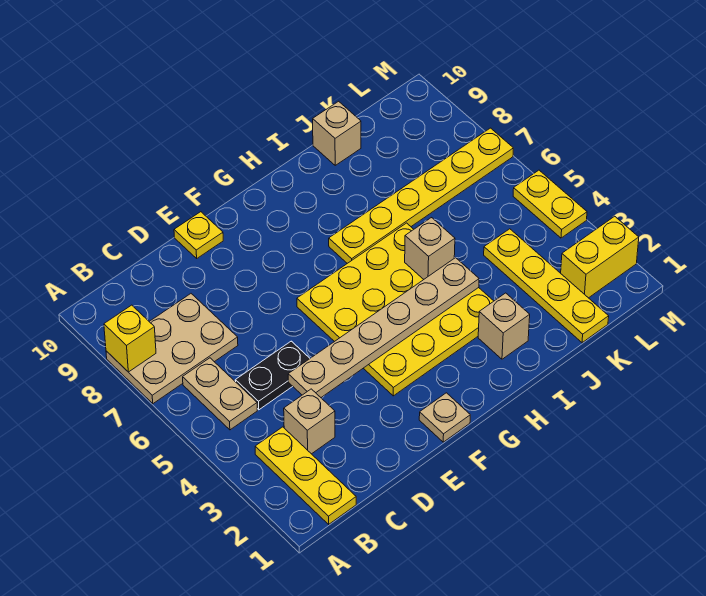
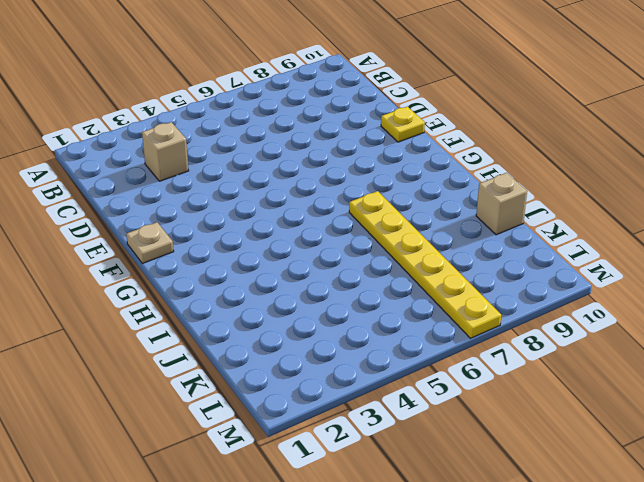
none -> tan plate A7:C8 level 1
none -> yellow plate B1:B3 level 1
none -> tan plate B5:B6 level 1

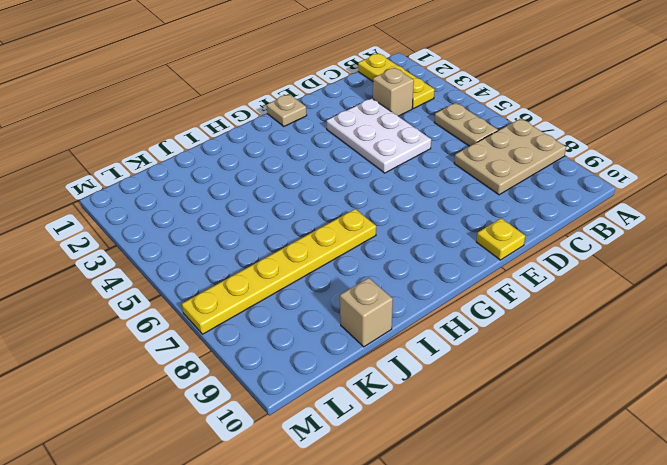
white plate D3:E5 level 1 -> black plate C5:D5 level 1
none -> yellow plate F3:I6 level 1
none -> tan brick I2 level 1
none -> yellow plate K1:K4 level 1

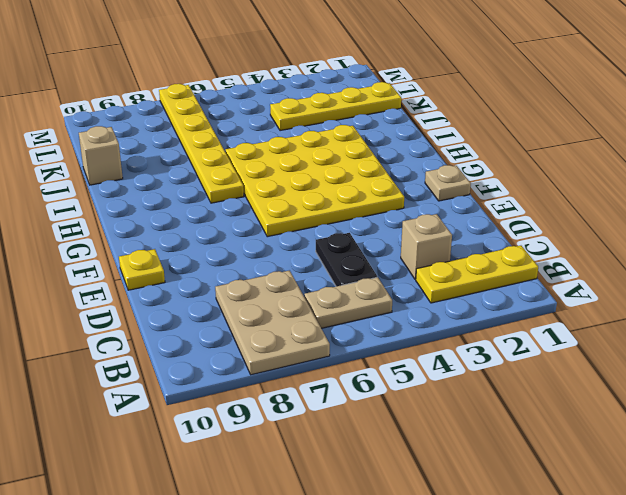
none -> tan brick I2 level 1
none -> yellow brick L2:M2 level 1
none -> yellow plate M4:M5 level 1

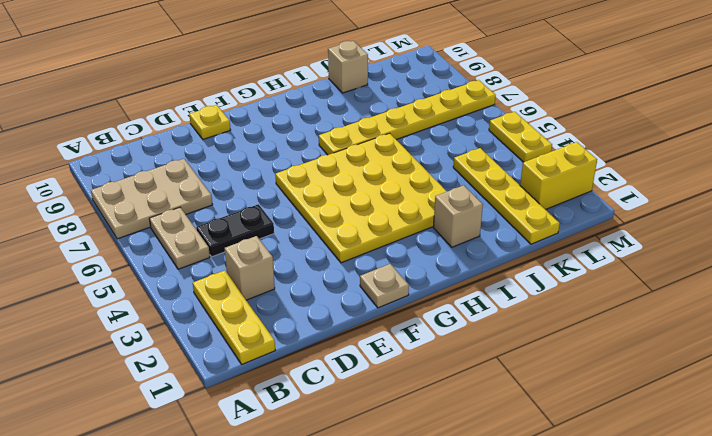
none -> yellow brick A8 level 2
none -> tan plate D4:I4 level 2
none -> tan brick I5 level 2

